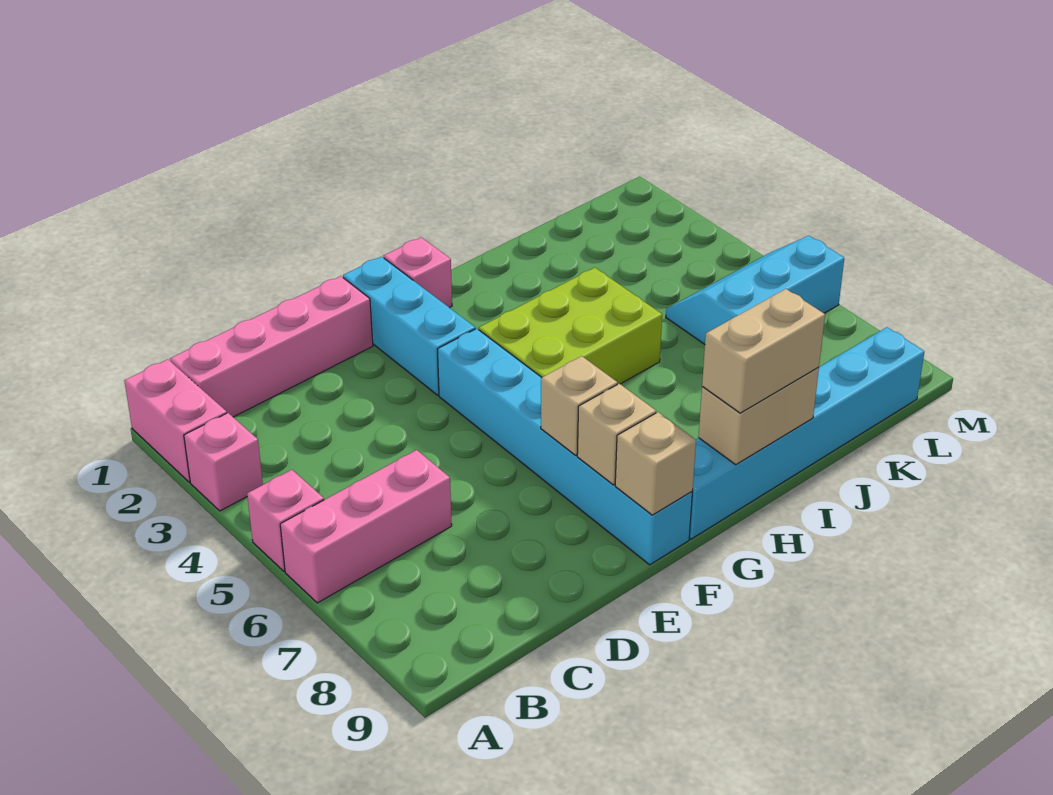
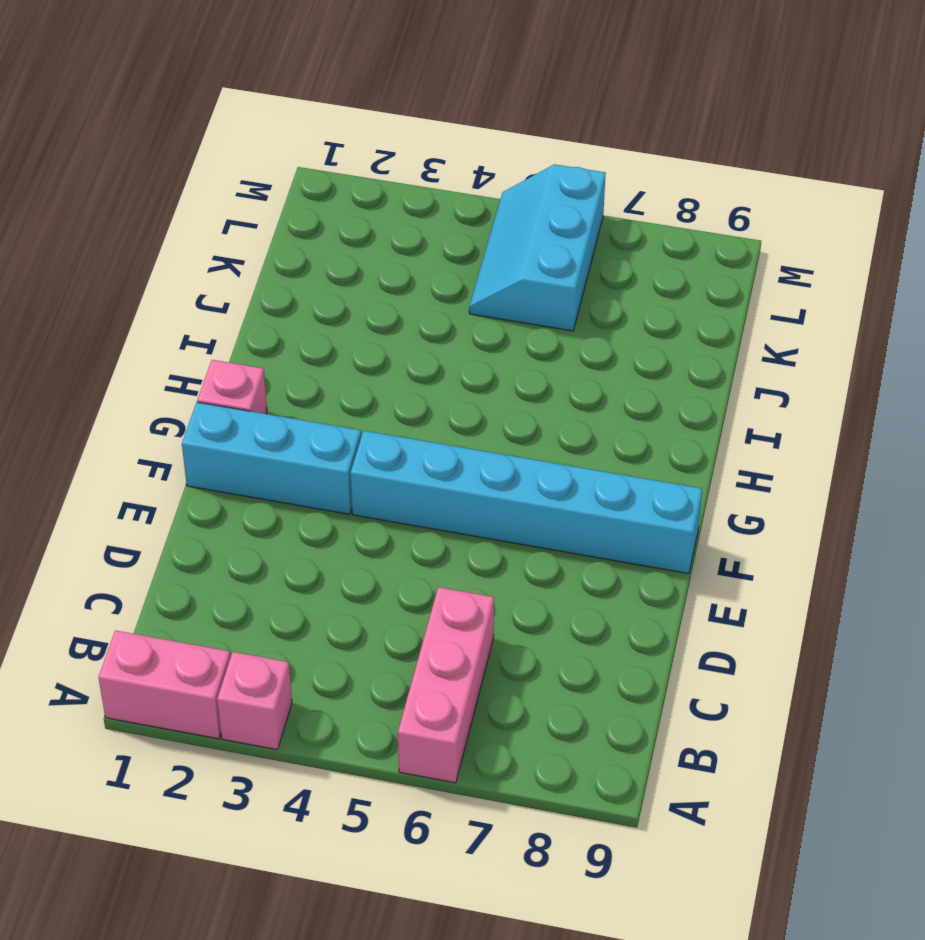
none -> pink brick A5 level 1
none -> pink brick B1:E1 level 1
none -> lime brick G4:I5 level 1

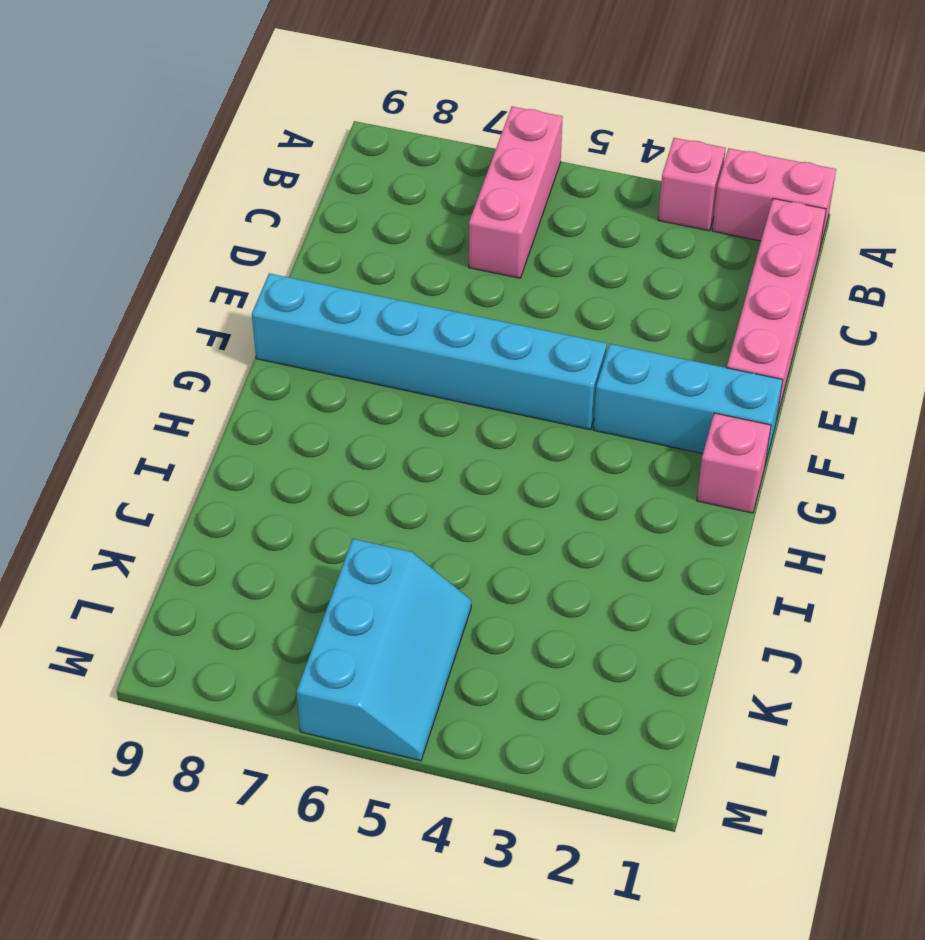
none -> pink brick A5 level 1
none -> lime brick G4:I5 level 1
none -> cyan brick G9:L9 level 1

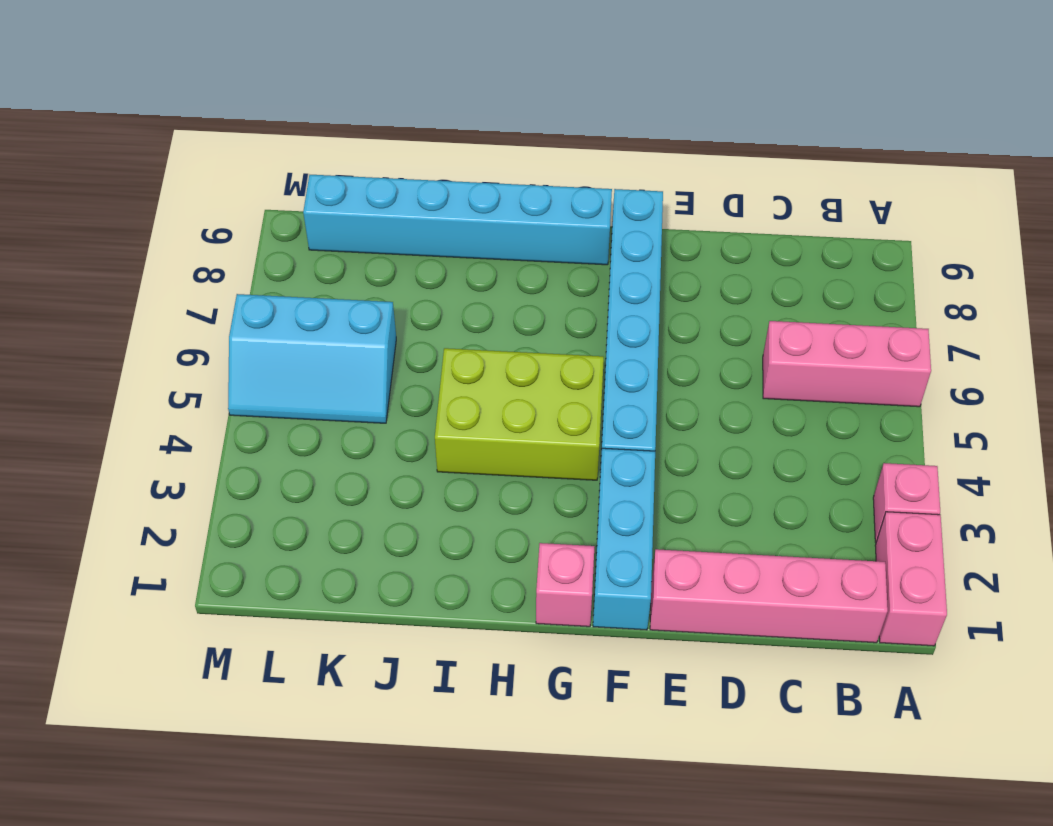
none -> pink brick A5 level 1
none -> tan brick F7 level 2
none -> tan brick F8 level 2

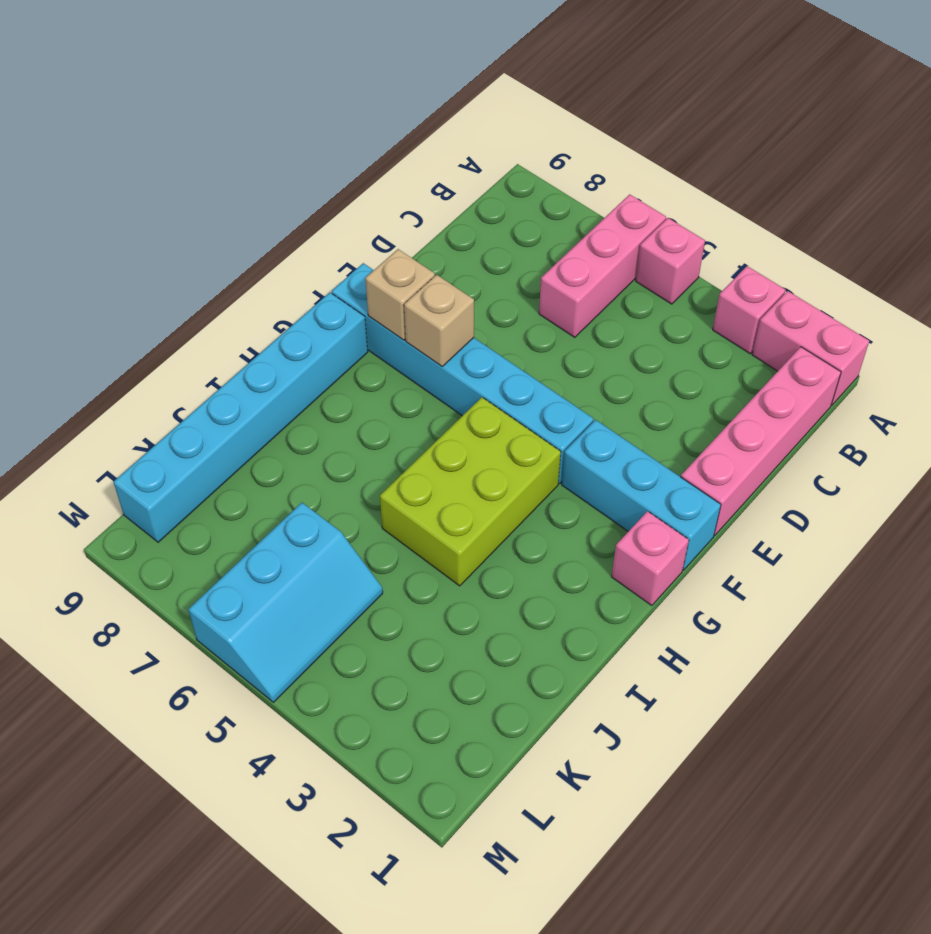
none -> tan brick F9 level 2
none -> tan brick H9:I9 level 2
none -> tan brick H9:I9 level 3

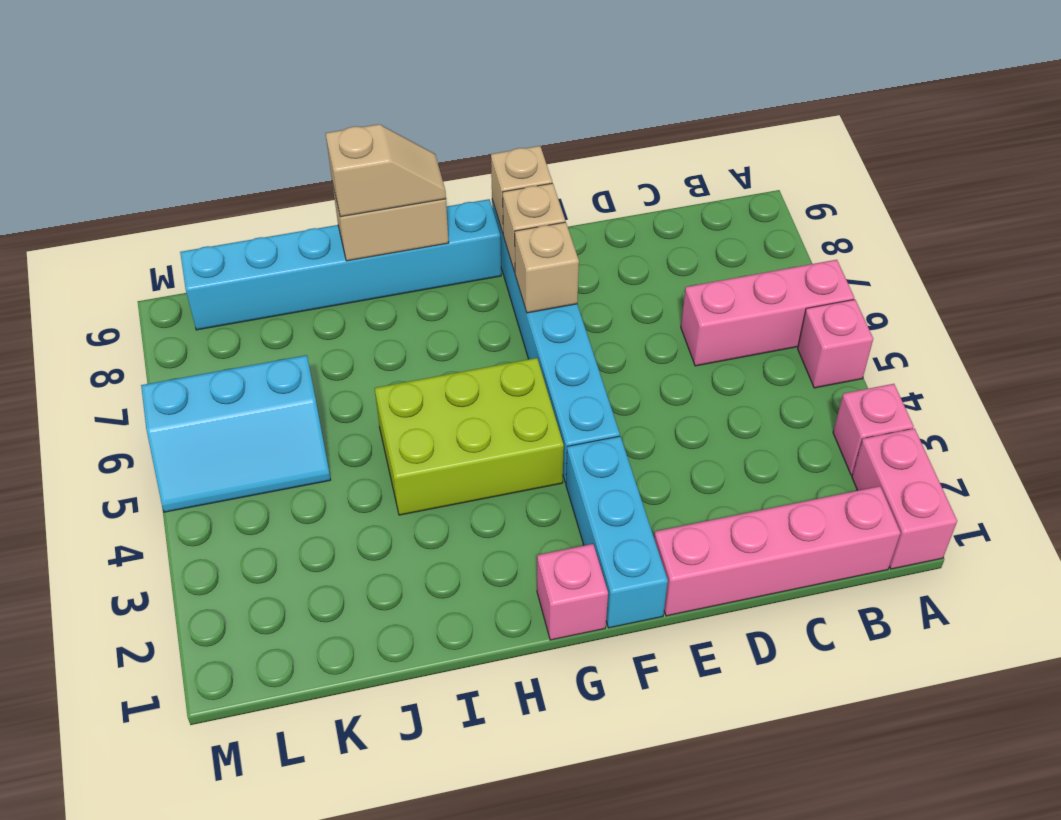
tan slope H9:I9 level 3 top I -> tan brick H9:I9 level 3

